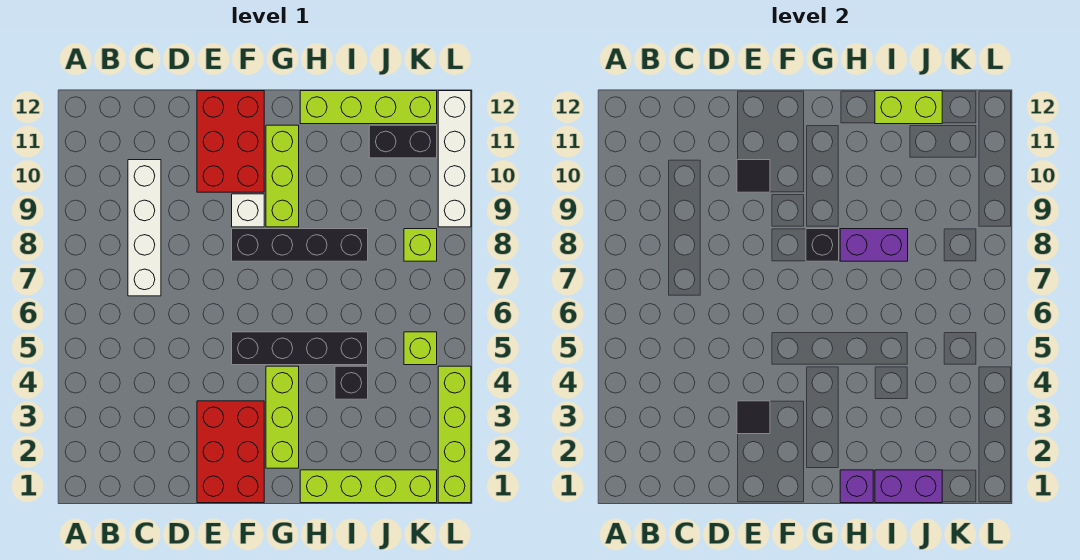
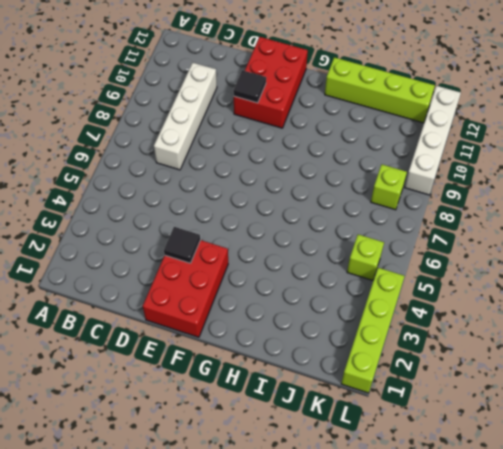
none -> black brick F5:I5 level 1
none -> black brick F8:I8 level 1
none -> white brick F9 level 1

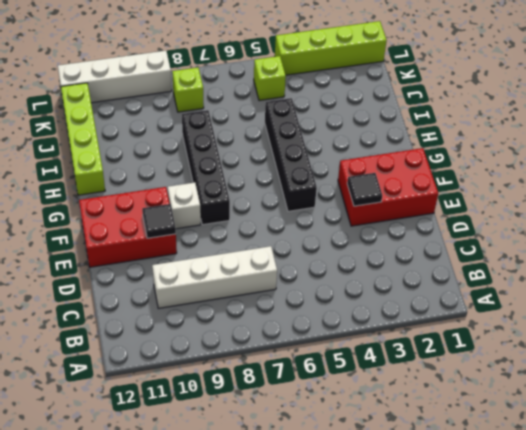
none -> lime brick G2:G4 level 1
none -> lime brick G9:G11 level 1
none -> lime brick H1:K1 level 1

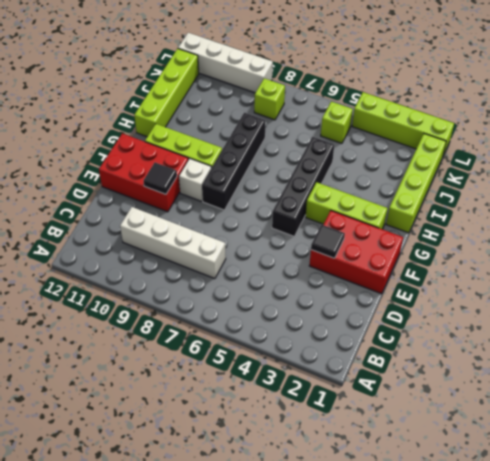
none -> black brick I4 level 1
none -> black brick J11:K11 level 1
none -> black brick G8 level 2

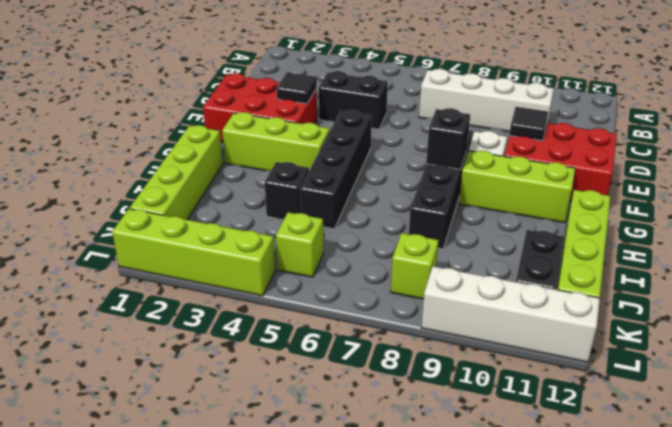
black brick D4:D5 level 1 -> none
none -> purple brick H1 level 2
none -> purple brick H8:I8 level 2
none -> purple brick I1:J1 level 2

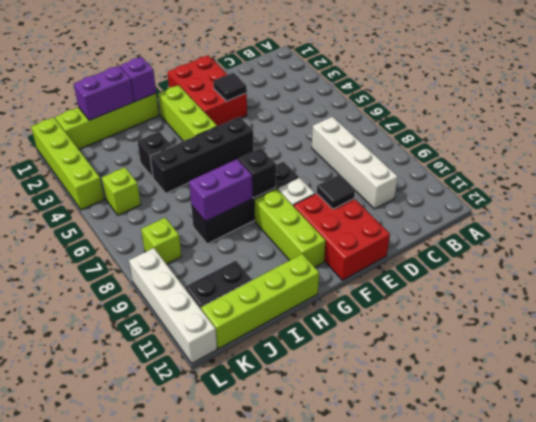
none -> lime brick I12:J12 level 2

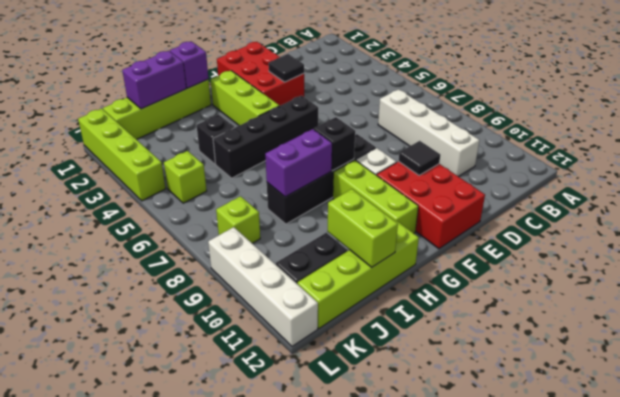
lime brick I11:I12 level 2 -> lime brick I12:J12 level 2

